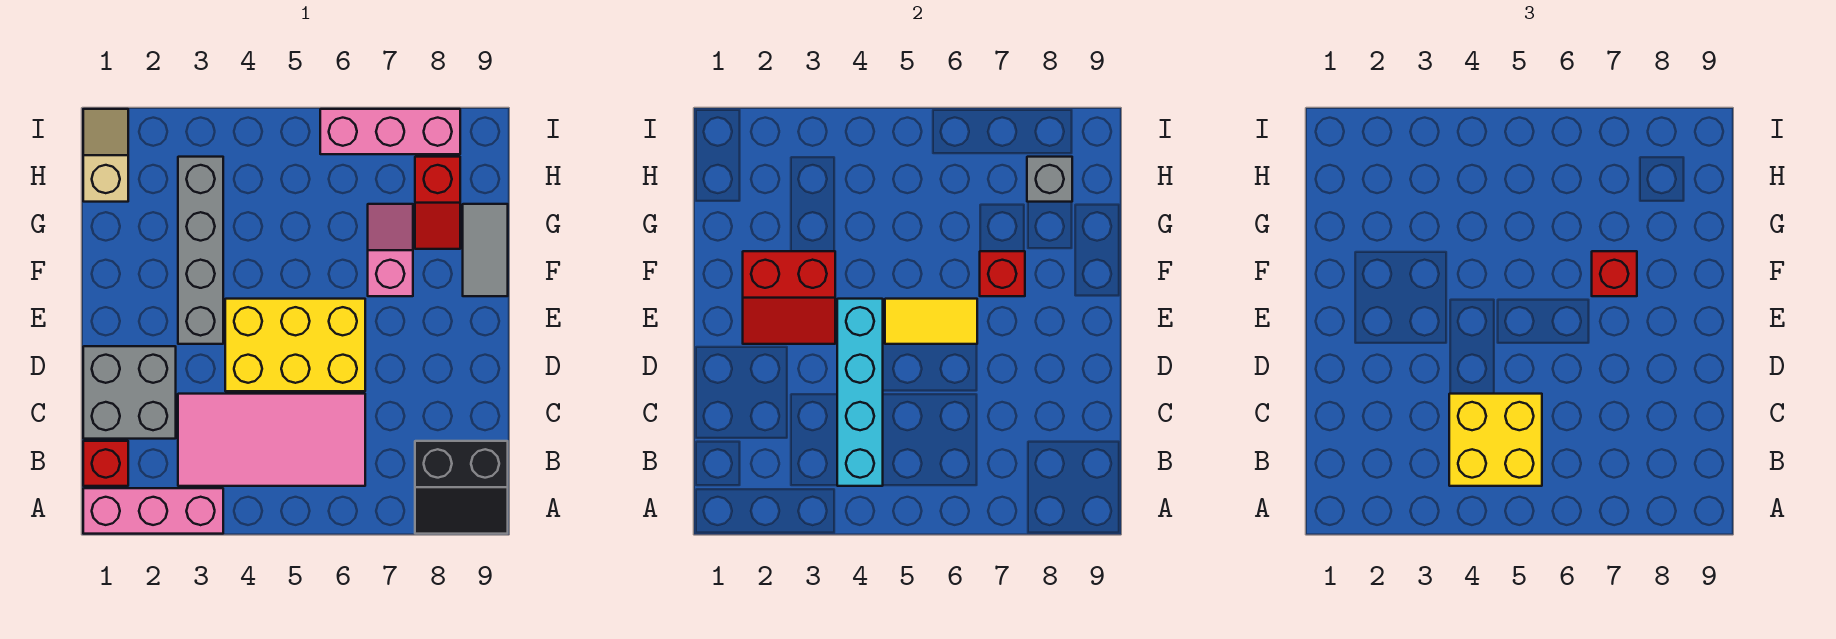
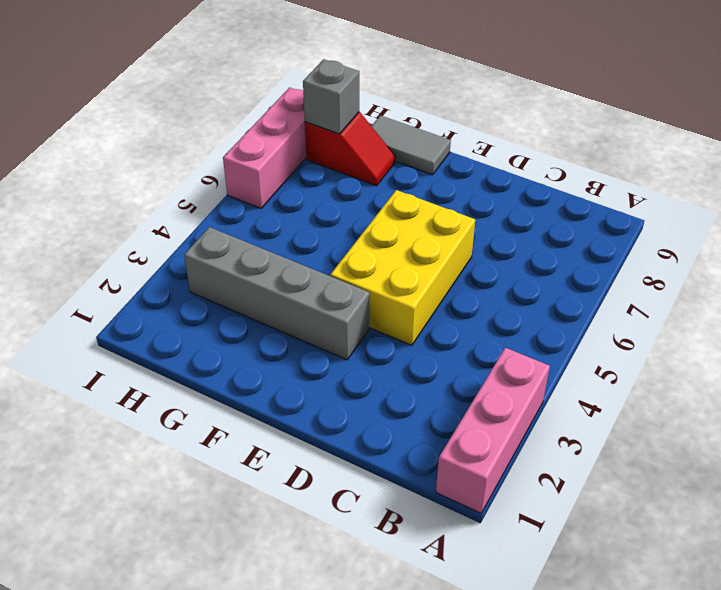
none -> black slope A8:B9 level 1 top B
none -> red brick B1 level 1
none -> pink tile B3:C6 level 1

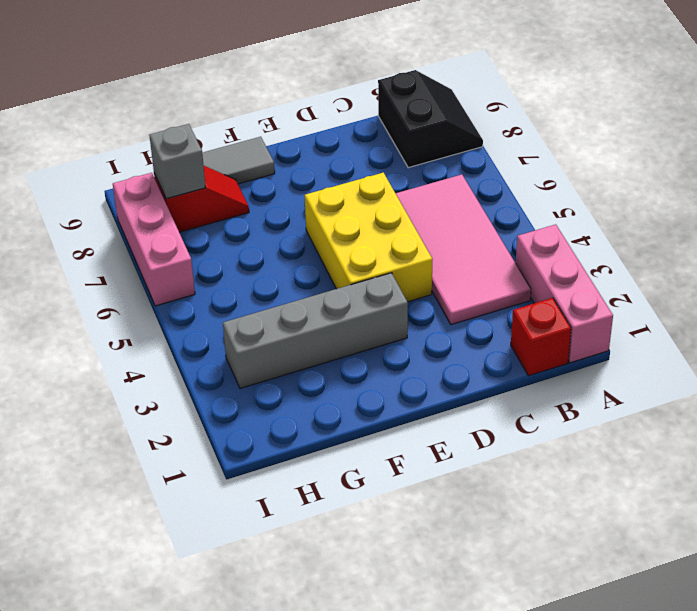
none -> grey brick C1:D2 level 1
none -> pink slope F7:G7 level 1 top F
none -> tan slope H1:I1 level 1 top H

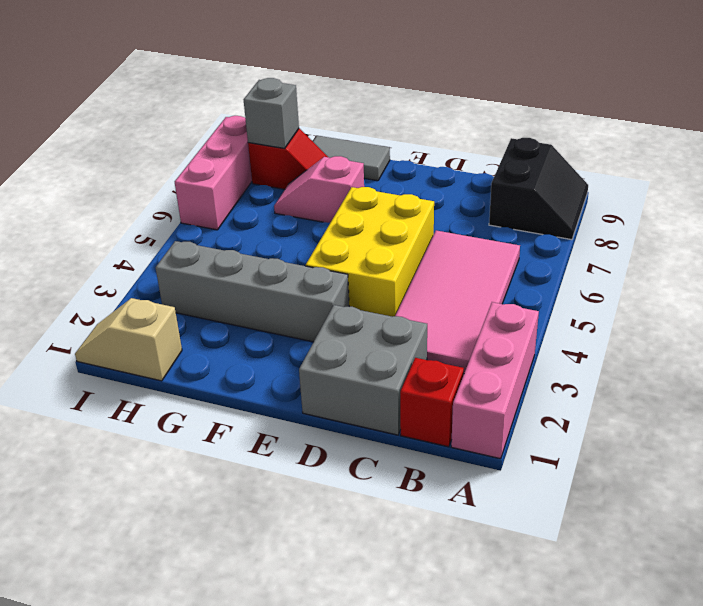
none -> cyan brick B4:E4 level 2
none -> red slope E2:F3 level 2 top F
none -> yellow tile E5:E6 level 2

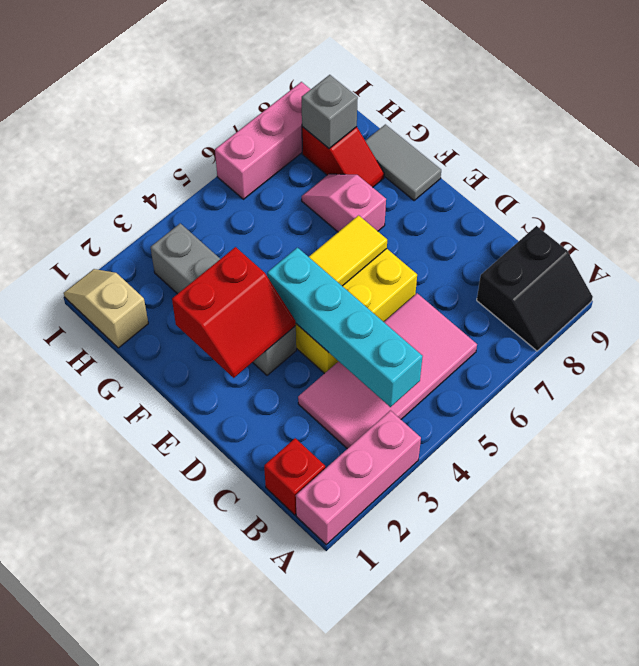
none -> grey brick C1:D2 level 1
none -> red brick F7 level 2
none -> yellow brick B4:C5 level 3

